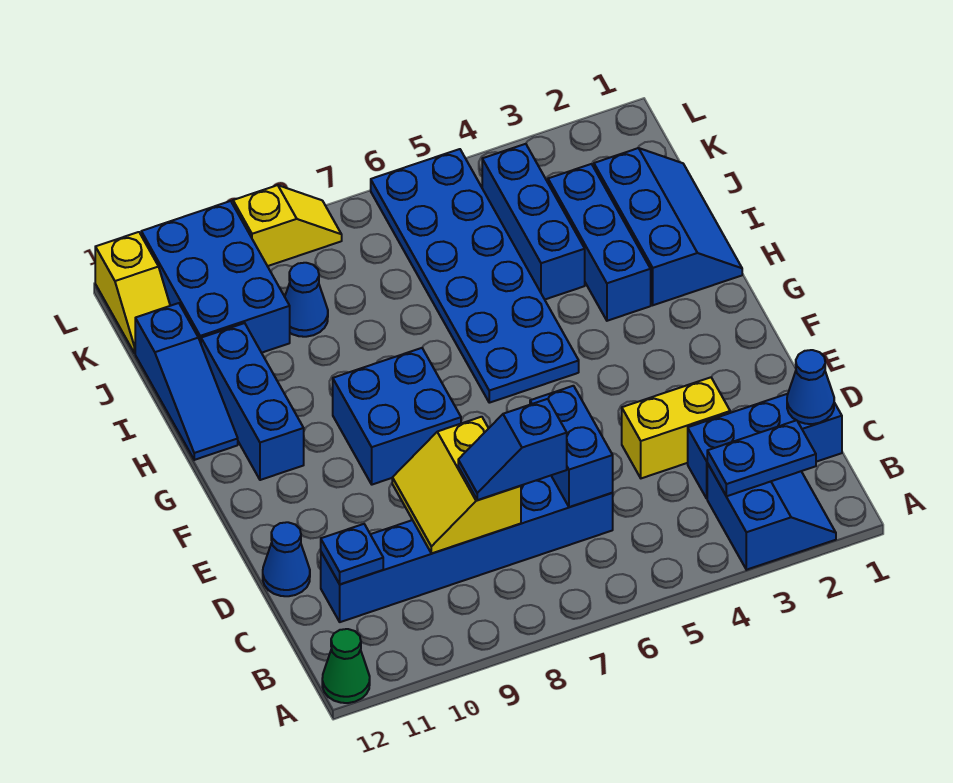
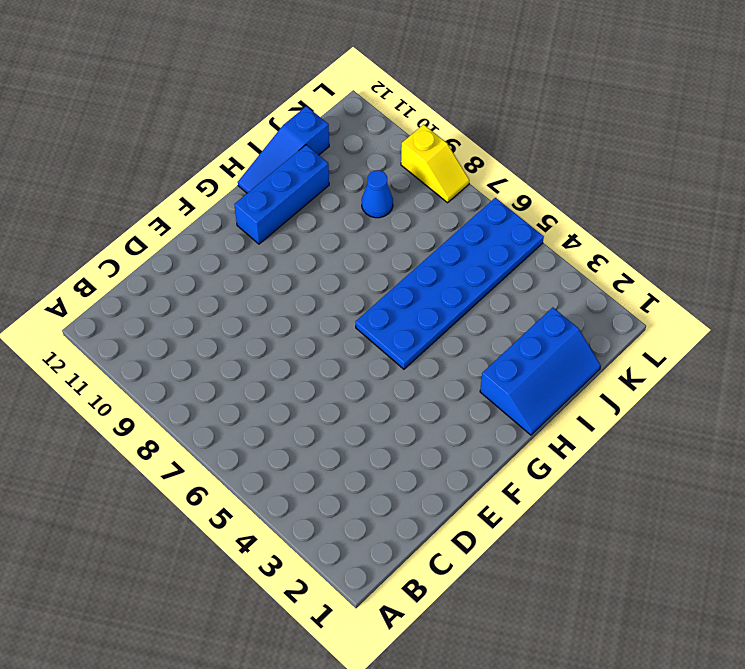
none -> blue slope A2:B3 level 1 top 3
none -> green cone A12 level 1
none -> blue brick C1:C3 level 1

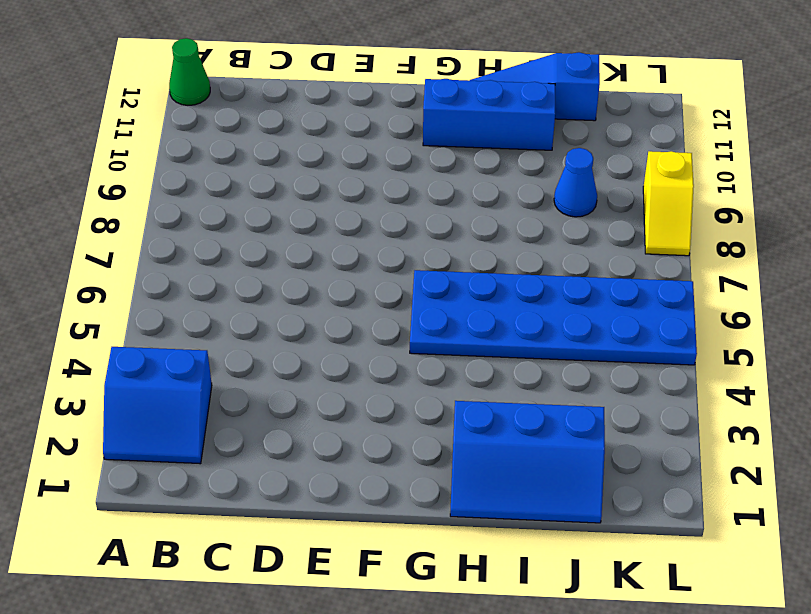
none -> blue brick C1:C3 level 1
none -> blue brick C6:C11 level 1
none -> yellow brick D3:D4 level 1

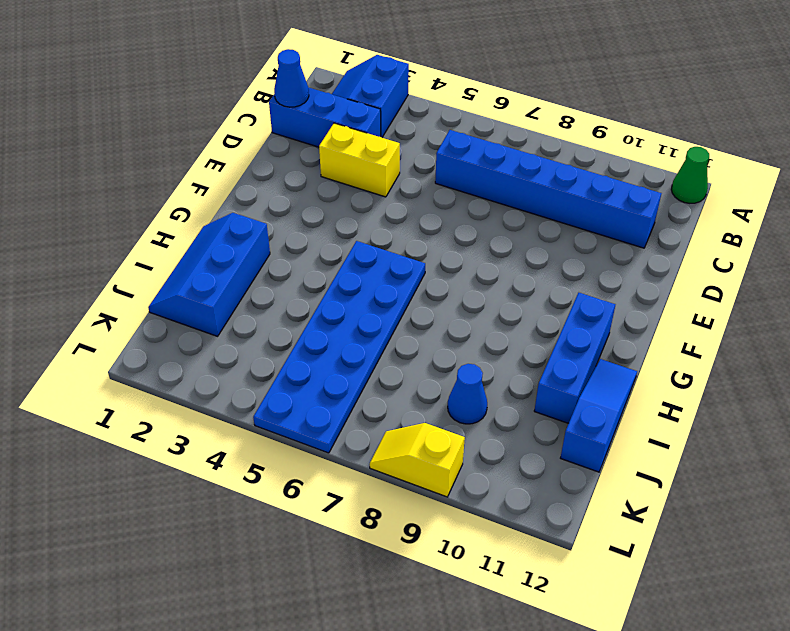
none -> blue cone D12 level 1
none -> blue brick F8:G9 level 1
none -> blue brick H3:J3 level 1

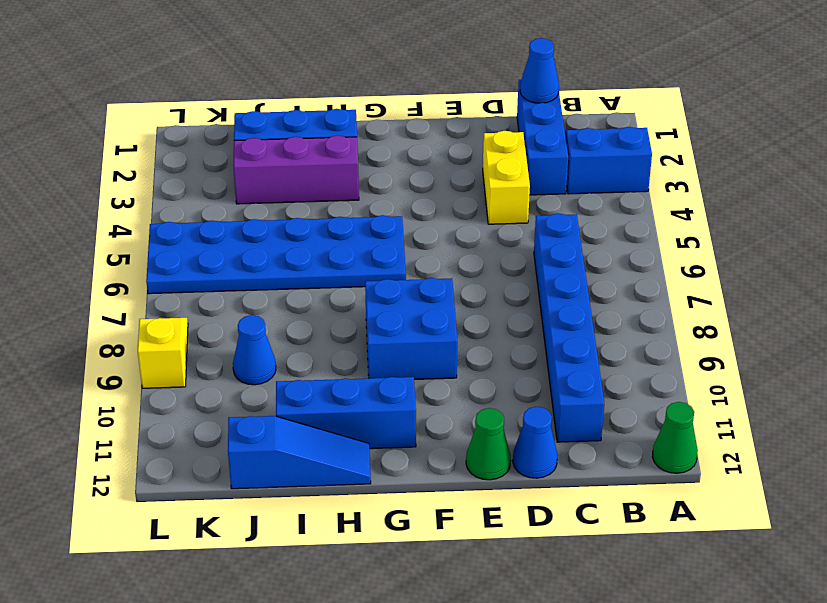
green cone E12 level 1 -> none
purple brick H3:J3 level 1 -> blue brick H3:J3 level 1
none -> blue brick I4:K4 level 1
none -> blue brick J10:L11 level 1
none -> yellow slope K12:L12 level 1 top L

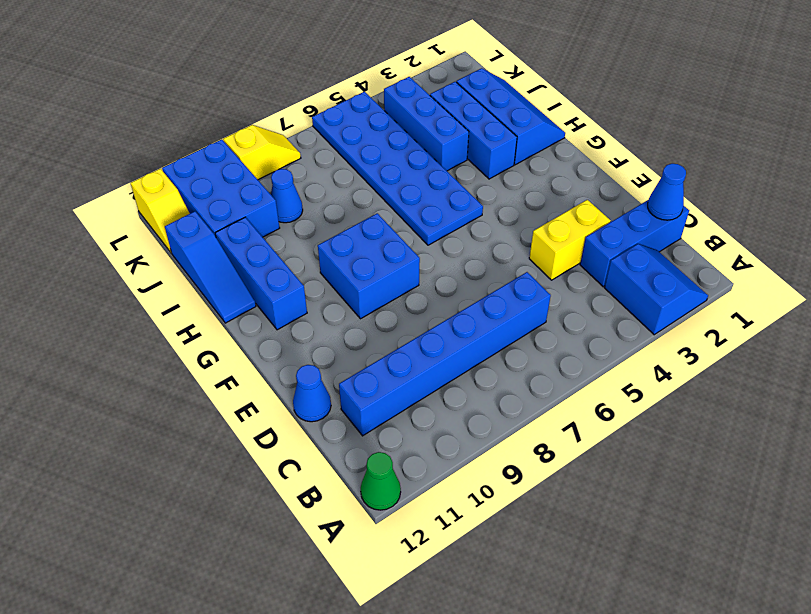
none -> blue plate B2:B3 level 2
none -> blue brick C6:D6 level 2
none -> yellow slope C8:D9 level 2 top 8

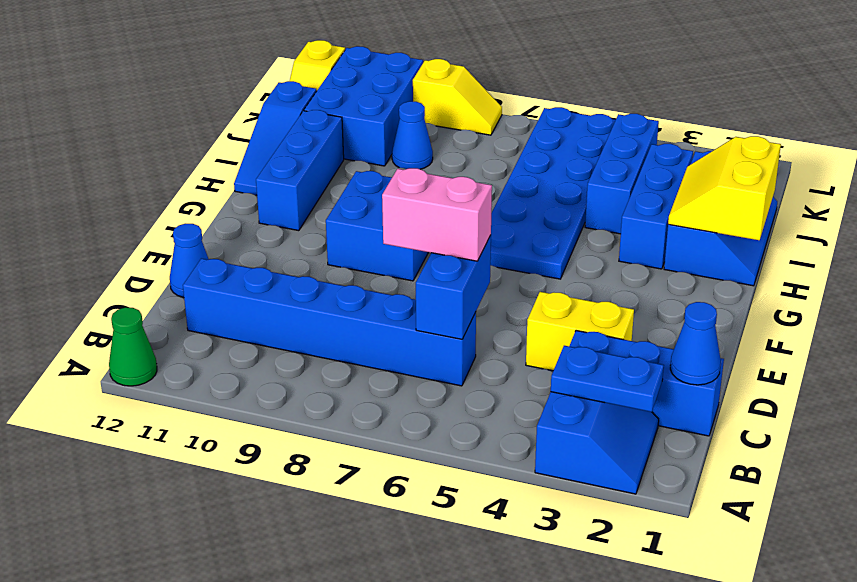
pink brick D6:D7 level 3 -> none
yellow slope H1:I2 level 2 top 1 -> yellow slope C8:D9 level 2 top 8
none -> blue plate C11 level 2
none -> blue slope C7:C8 level 3 top 7

